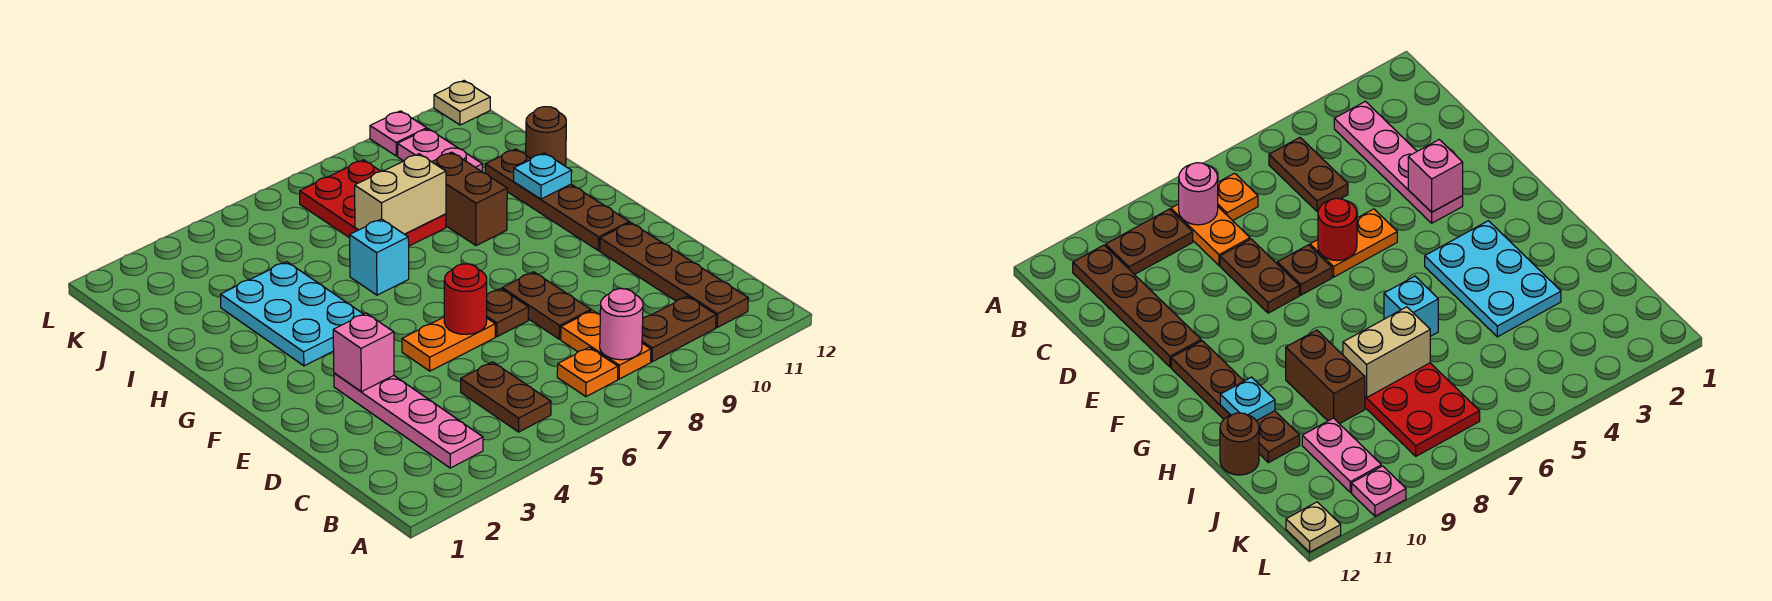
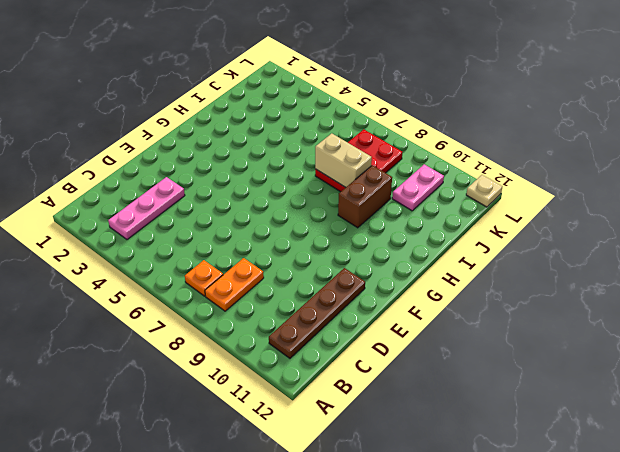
pink plate B3:D3 level 1 -> pink plate B3:E3 level 1
none -> brown plate B5:C5 level 1
none -> brown plate B9:B10 level 1
none -> brown plate D8:E8 level 1

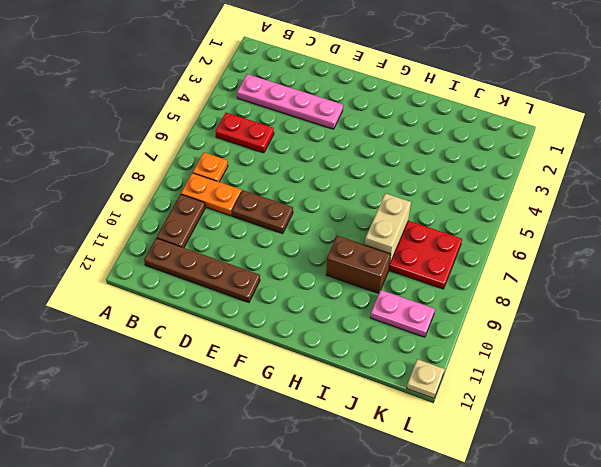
red plate B5:C5 level 1 -> brown plate B5:C5 level 1
none -> orange plate E5:E6 level 1
none -> brown plate E7 level 1
none -> brown plate F11:I11 level 1

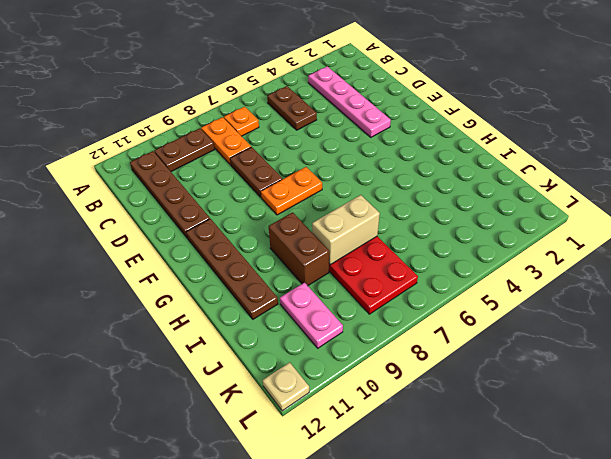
orange plate F7:F8 level 1 -> orange plate E5:E6 level 1
none -> brown plate E7 level 1
none -> cyan plate G3:I4 level 1
none -> cyan brick H6 level 1

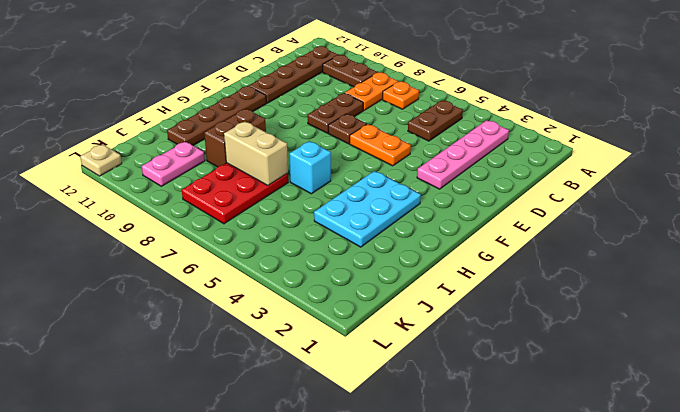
none -> brown round brick I12 level 1
none -> pink plate L10 level 1
none -> pink round brick B8 level 2

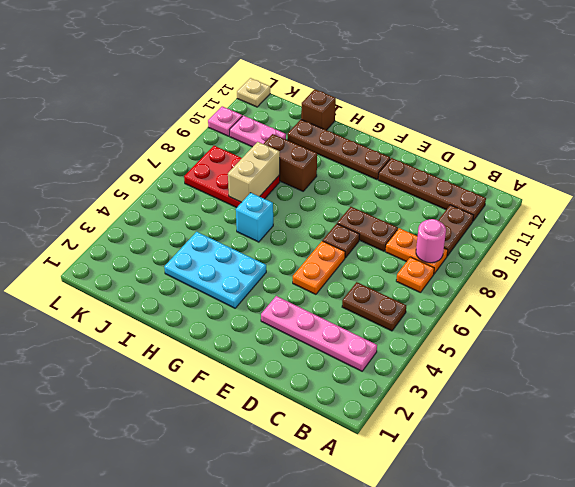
brown brick I12 level 1 -> brown round brick I12 level 1
none -> pink brick E3 level 2
none -> red round brick E6 level 2
none -> cyan plate H11 level 2

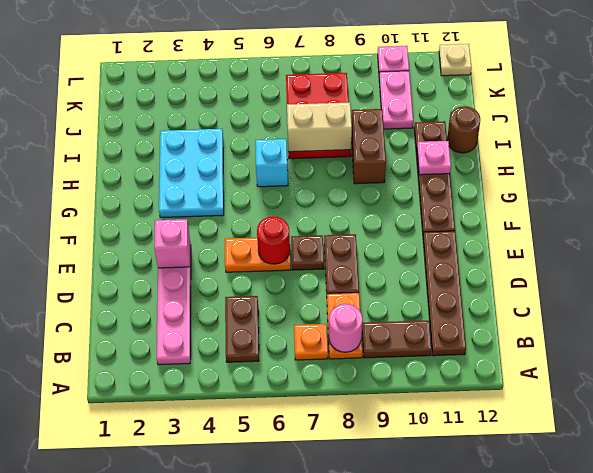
pink plate H11 level 2 -> cyan plate H11 level 2

